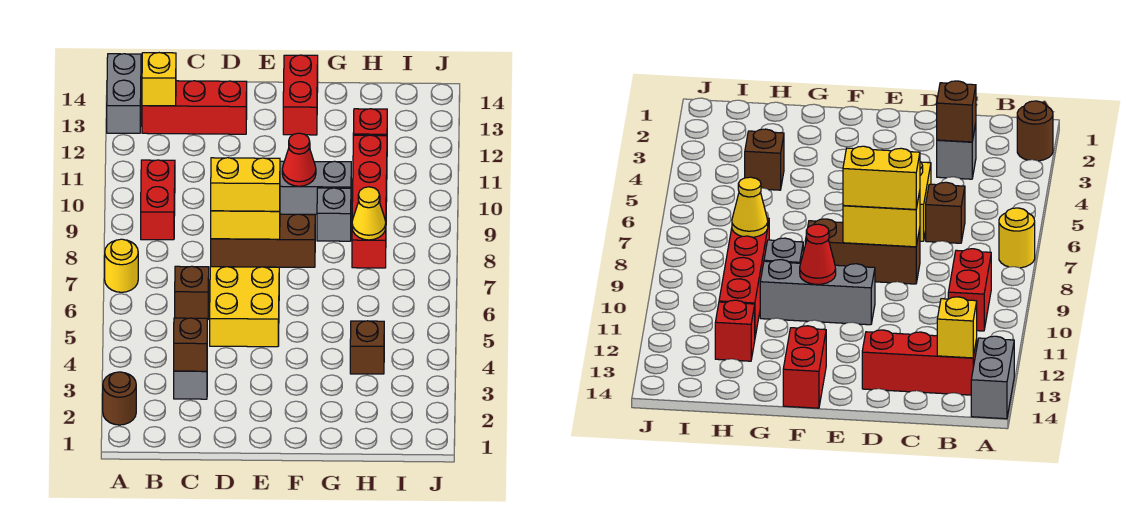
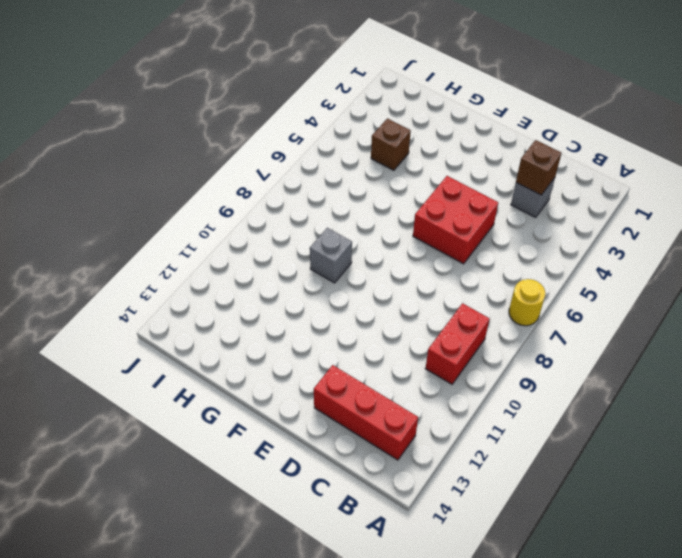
red brick D5:E6 level 1 -> yellow brick D5:E6 level 1
none -> brown round brick A2 level 1
none -> grey brick A13:A14 level 1
none -> brown brick C6 level 1

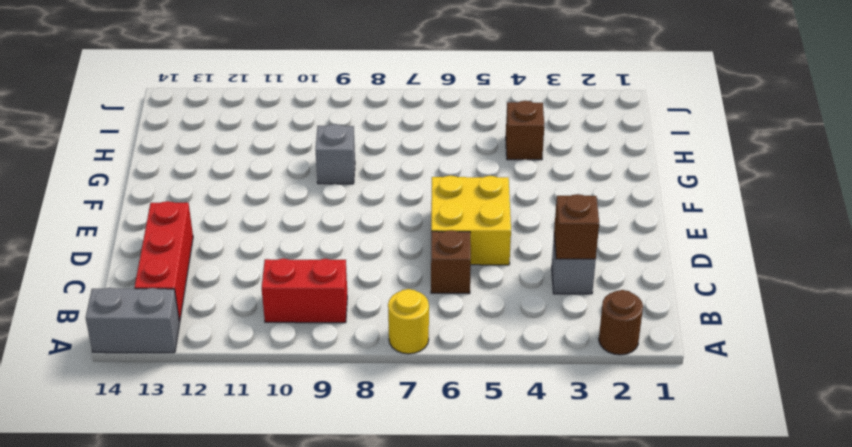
none -> brown brick D8:F8 level 1
none -> grey brick E10:G10 level 1
none -> red brick F13:F14 level 1

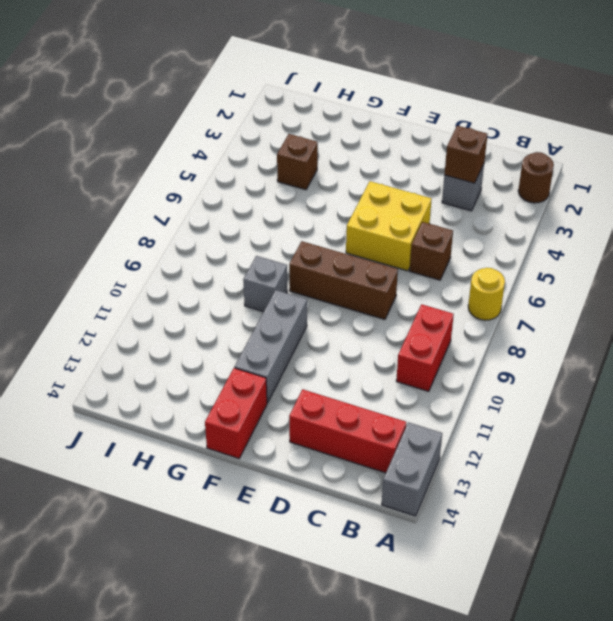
grey brick F10:F12 level 1 -> grey brick E10:G10 level 1
none -> red brick H8:H11 level 1
none -> red brick H12 level 1
none -> yellow brick B13 level 2

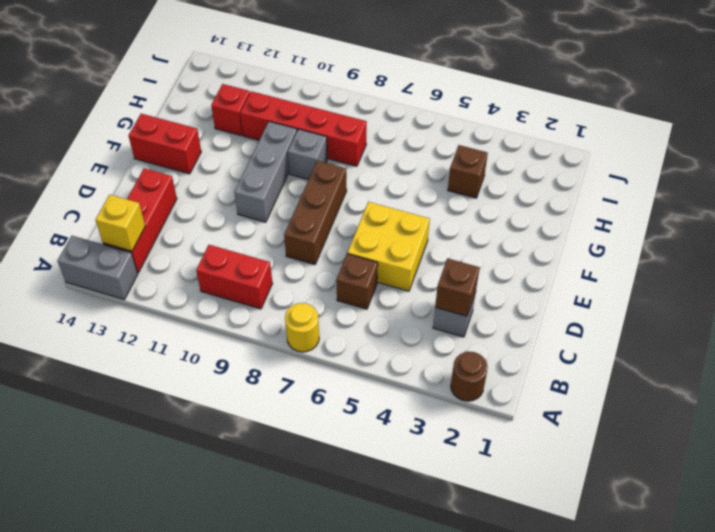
none -> yellow brick D8:E8 level 2
none -> red cone F10 level 2
none -> yellow cone H8 level 2

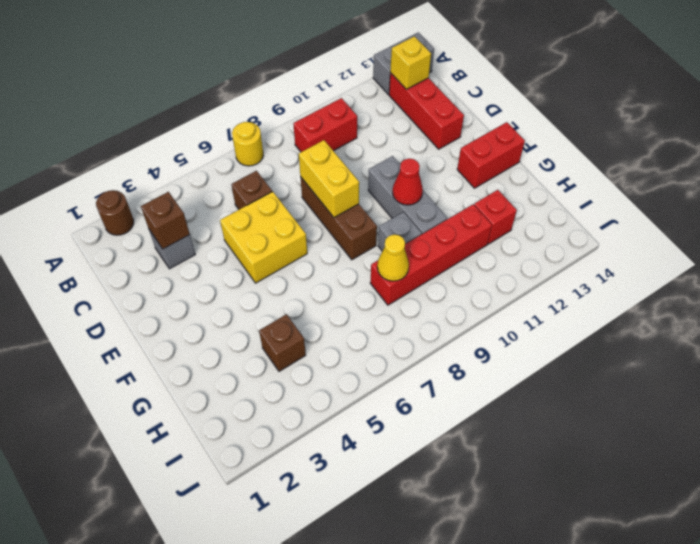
none -> yellow brick D8:E8 level 3

